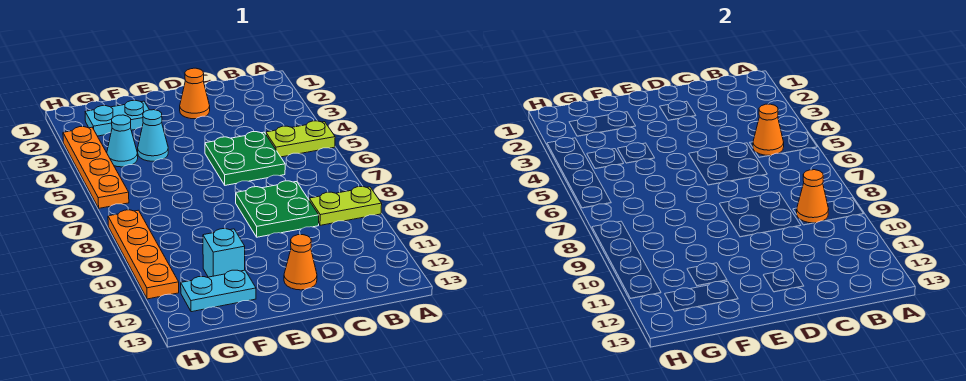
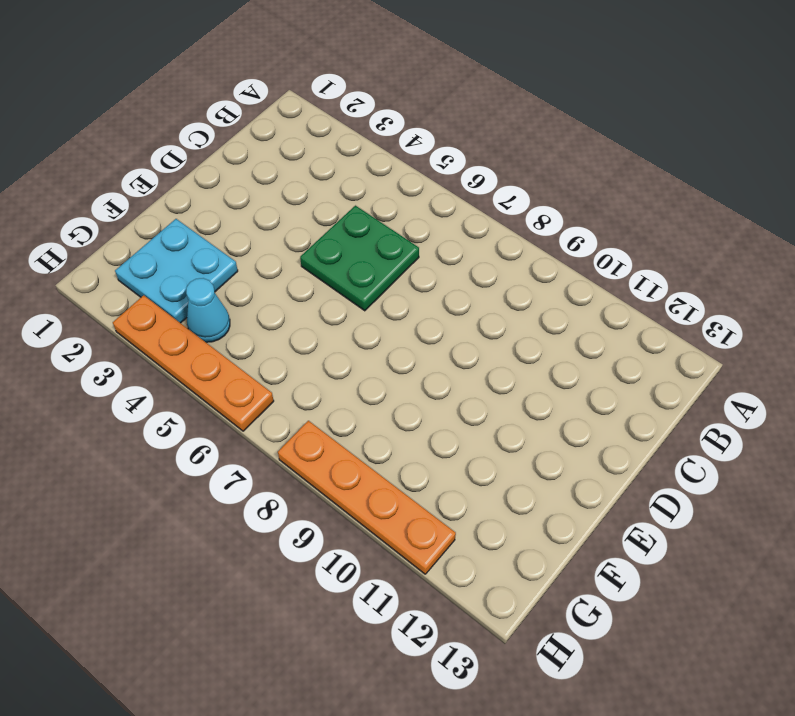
cyan plate F2:G3 level 1 -> cyan plate F2:G2 level 1
none -> lime plate A5:B5 level 1
none -> lime plate A9:B9 level 1
none -> green plate C8:D9 level 1

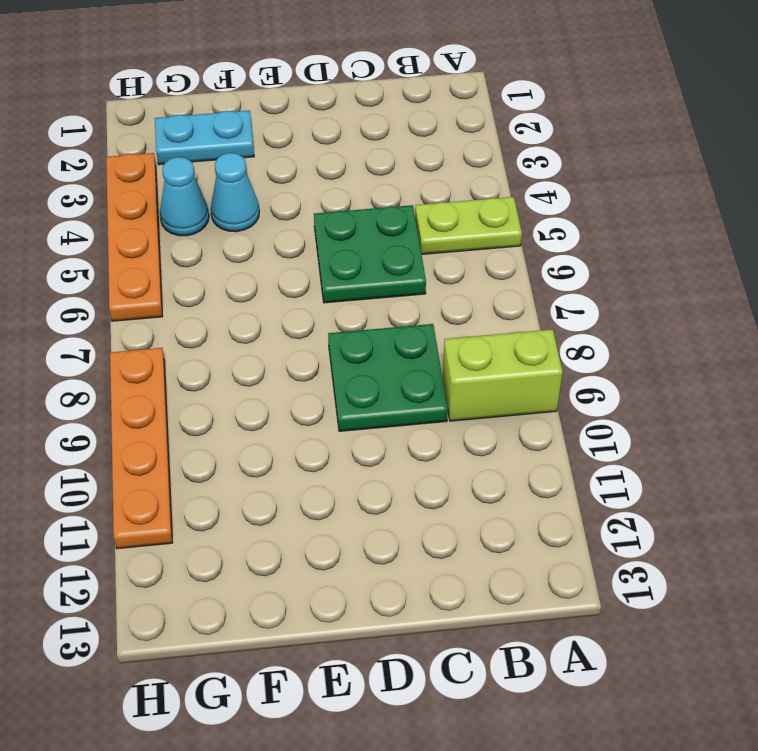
lime brick A9:B9 level 1 -> lime plate A9:B9 level 1
none -> orange cone D2 level 1
none -> orange cone D12 level 1
none -> cyan brick F11 level 1

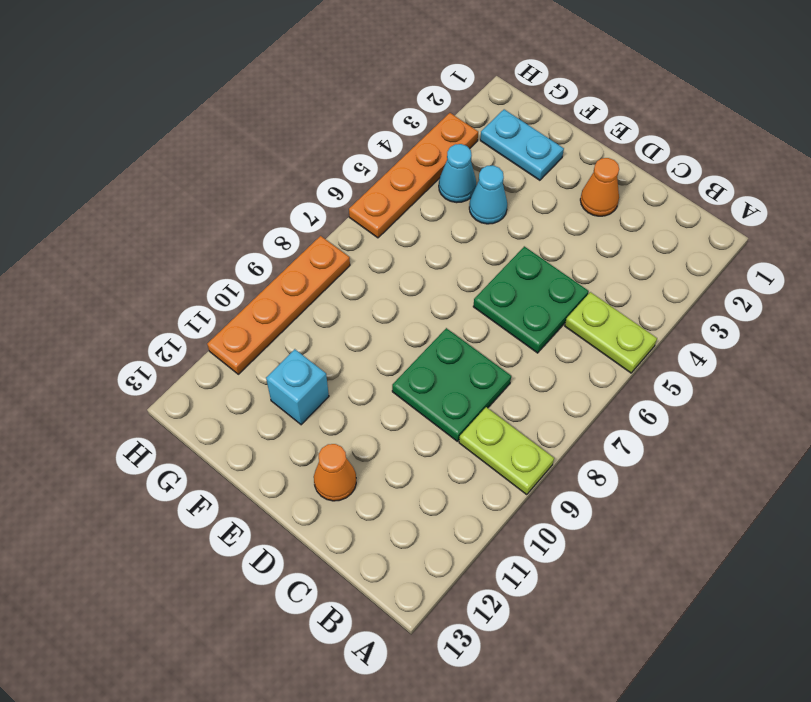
none -> cyan plate F12:G12 level 1
none -> orange cone B5 level 2
none -> orange cone B9 level 2

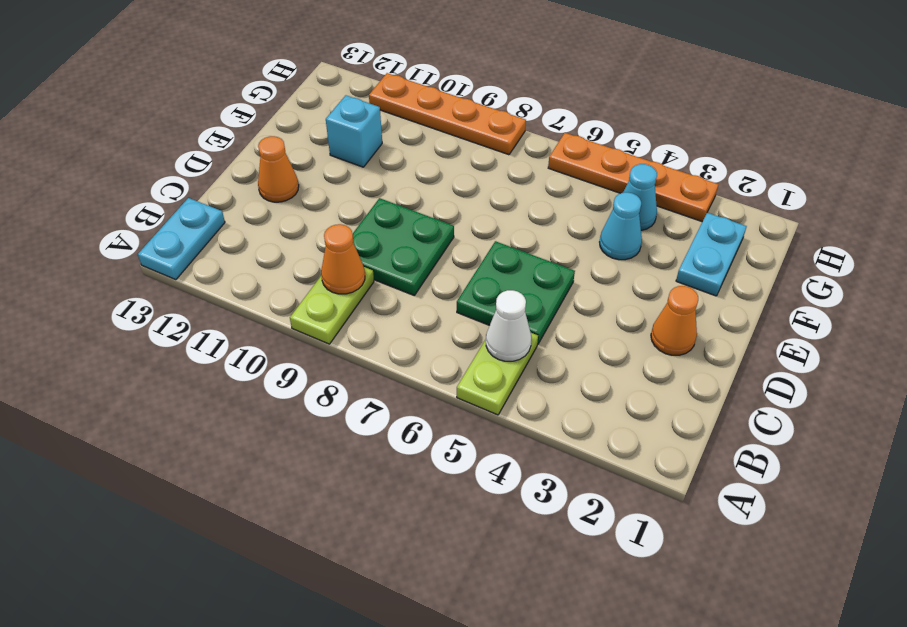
cyan plate A13:B13 level 1 -> cyan plate F12:G12 level 1
white cone B5 level 2 -> orange cone B5 level 2

